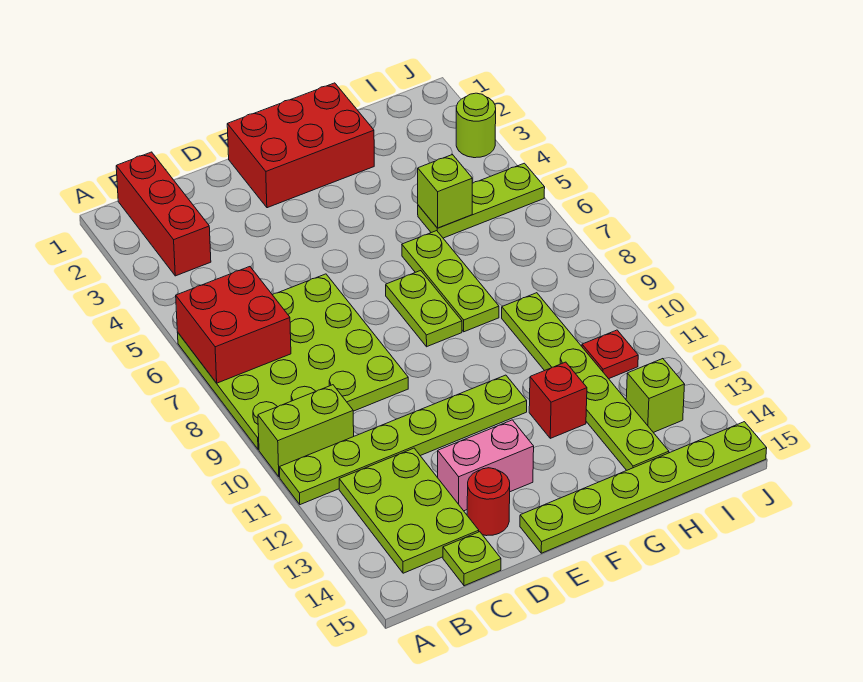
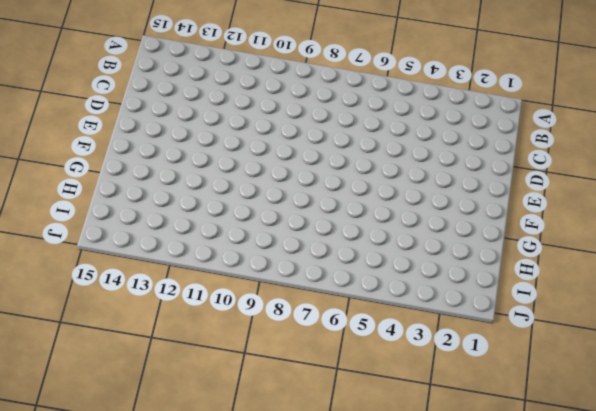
none -> lime plate A6:D9 level 1
none -> lime brick A10:B10 level 1
none -> lime plate A11:F11 level 1

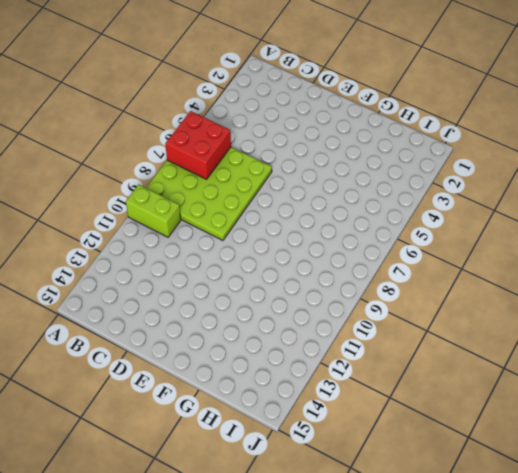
none -> lime plate A11:F11 level 1
none -> red brick B1:B3 level 1
none -> lime plate B12:C14 level 1

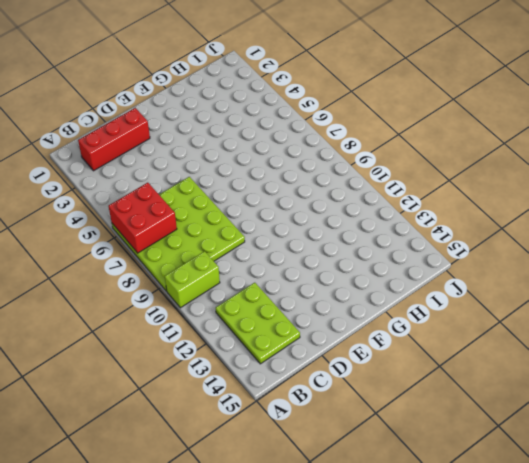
red brick B2:D2 level 1 -> red brick B1:B3 level 1
none -> lime plate A11:F11 level 1
none -> lime plate C15 level 1
none -> pink brick D13:E13 level 1

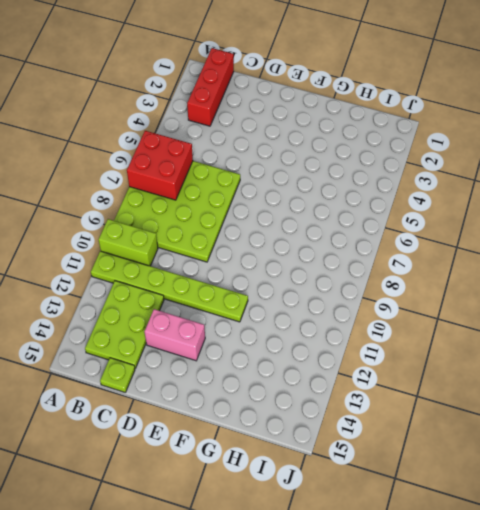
none -> red round brick D14 level 1
none -> red brick E1:G2 level 1
none -> lime plate E15:J15 level 1

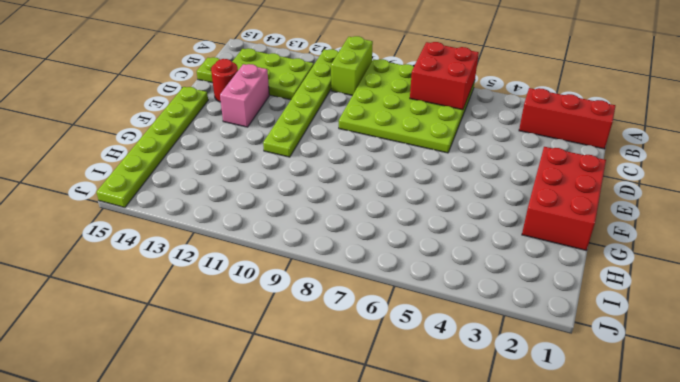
none -> lime plate F7:F8 level 1
none -> lime plate G6:G8 level 1
none -> red brick G12 level 1

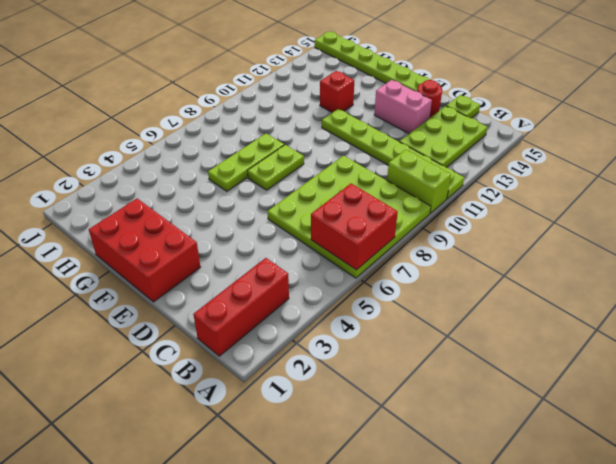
none -> lime plate H5:J5 level 1
none -> lime plate H9:H14 level 1
none -> red plate I11 level 1

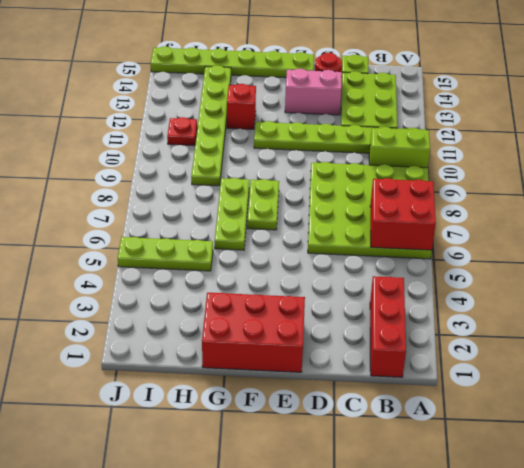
none -> lime brick I13 level 1
none -> lime round brick J3 level 1
none -> lime brick H5 level 2

